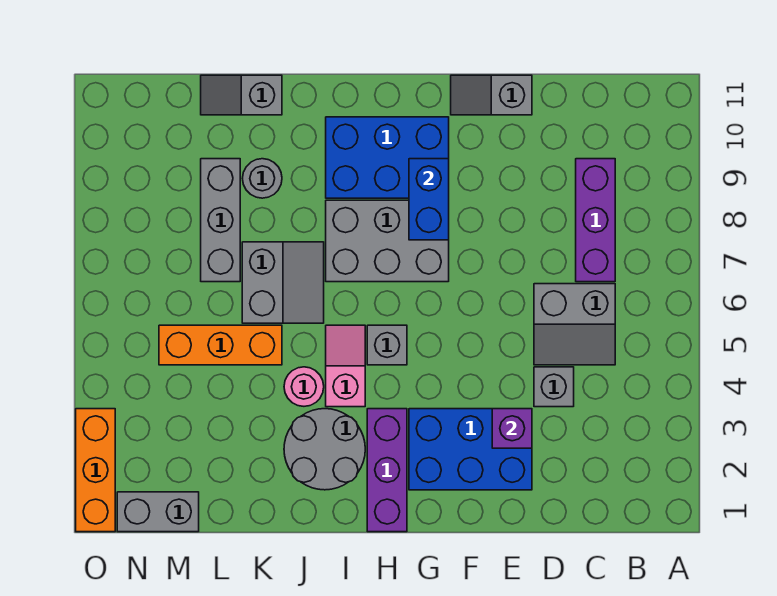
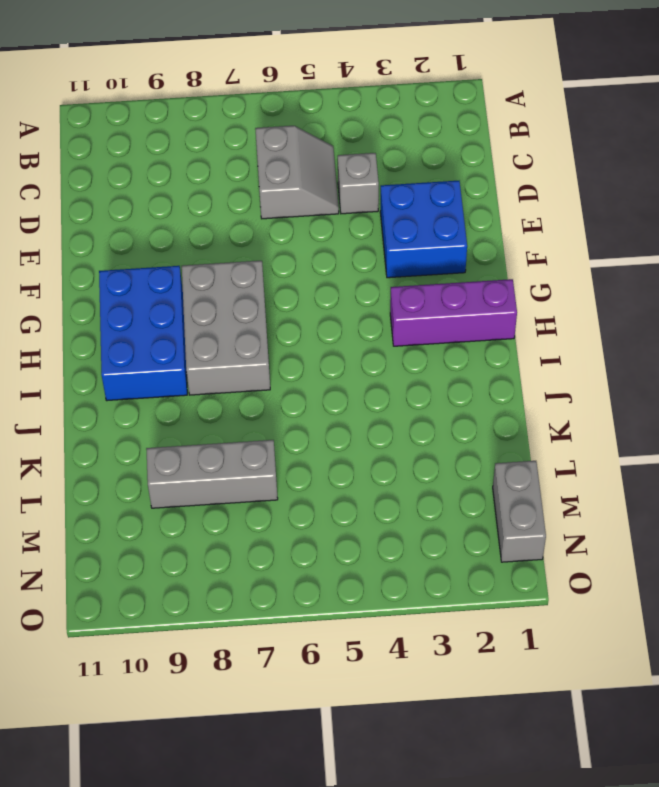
blue brick E2:F3 level 1 -> blue brick E2:G3 level 1
none -> purple brick C7:C9 level 1
none -> grey slope E11:F11 level 1 top E
none -> grey brick H5 level 1

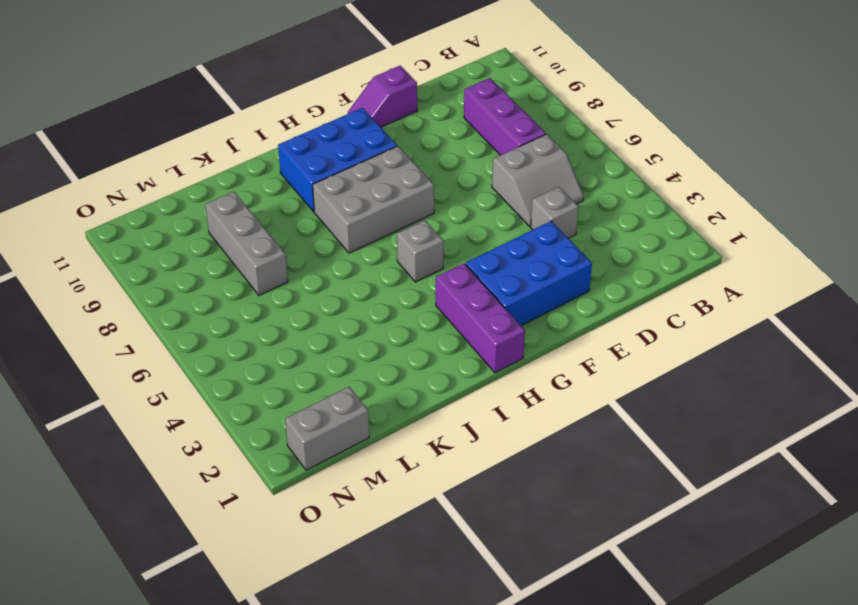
purple slope E11:F11 level 1 top E -> grey slope E11:F11 level 1 top E
none -> grey round brick I2:J3 level 1
none -> pink slope I4:I5 level 1 top 4
none -> pink round brick J4 level 1

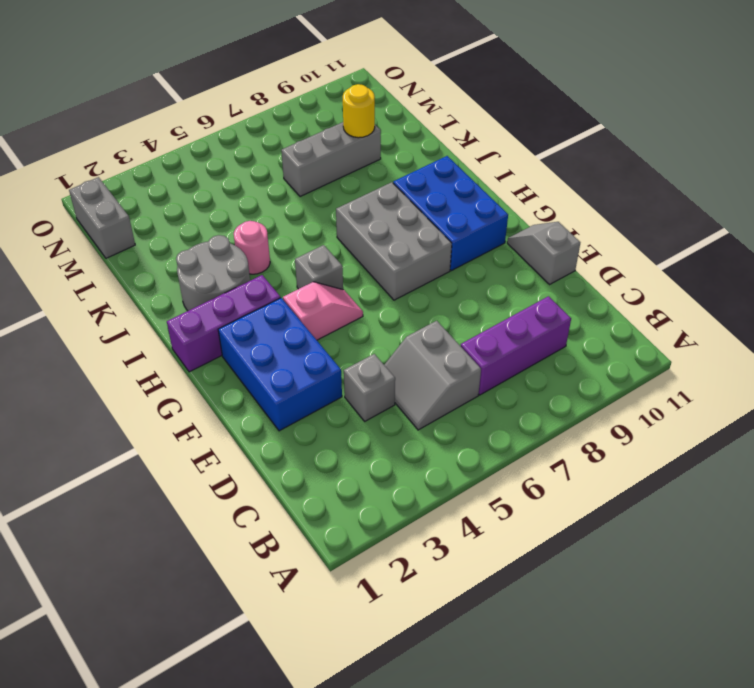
pink slope G4:G5 level 1 top 4 -> pink slope I4:I5 level 1 top 4
yellow round brick L9 level 2 -> none
none -> grey slope J6:K7 level 1 top K
none -> orange brick K5:M5 level 1
none -> grey round brick K9 level 1

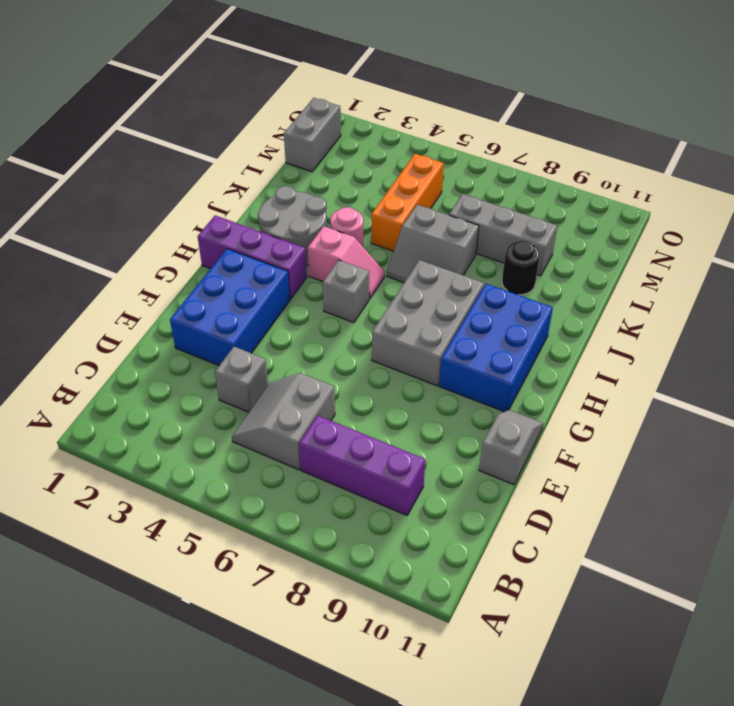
black round brick K9 level 1 -> grey round brick K9 level 1
none -> grey slope K11:L11 level 1 top K
none -> orange brick O1:O3 level 1
none -> purple brick E3 level 2

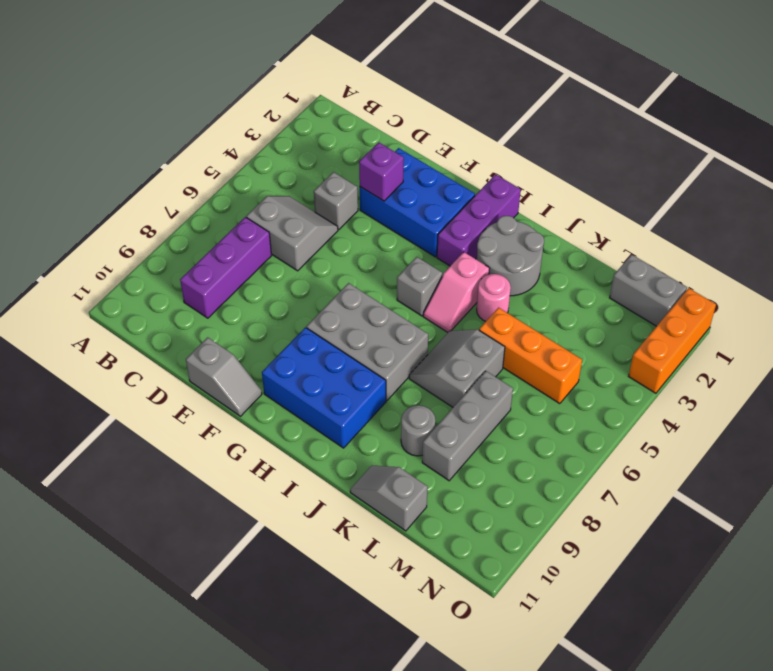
grey slope K11:L11 level 1 top L -> grey slope K11:L11 level 1 top K
none -> blue brick G8:G9 level 2

